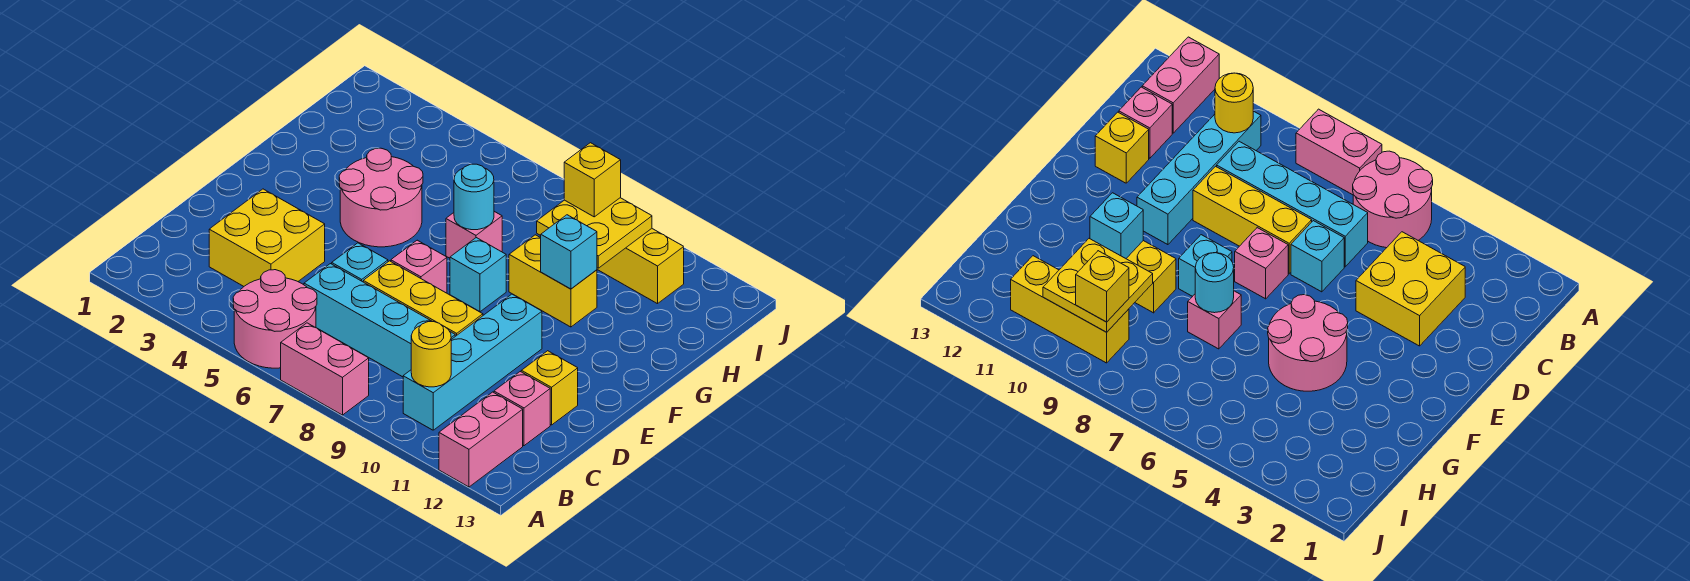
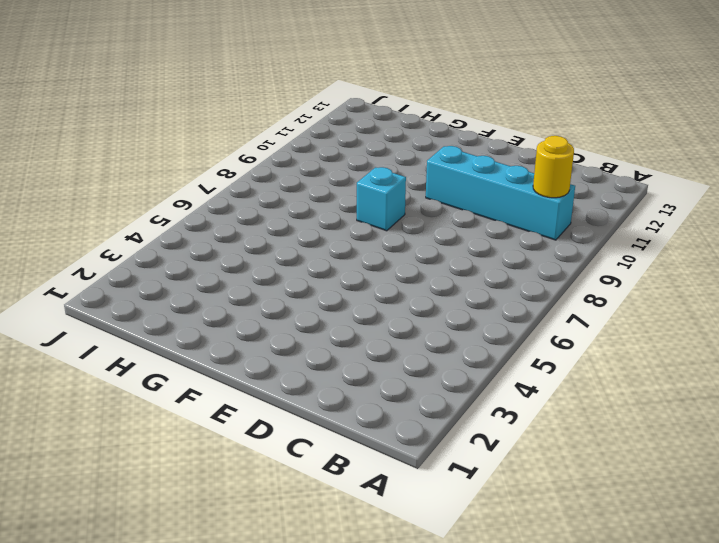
none -> pink round brick A5:B6 level 1
none -> pink brick A7:A8 level 1
none -> pink brick A12:B12 level 1

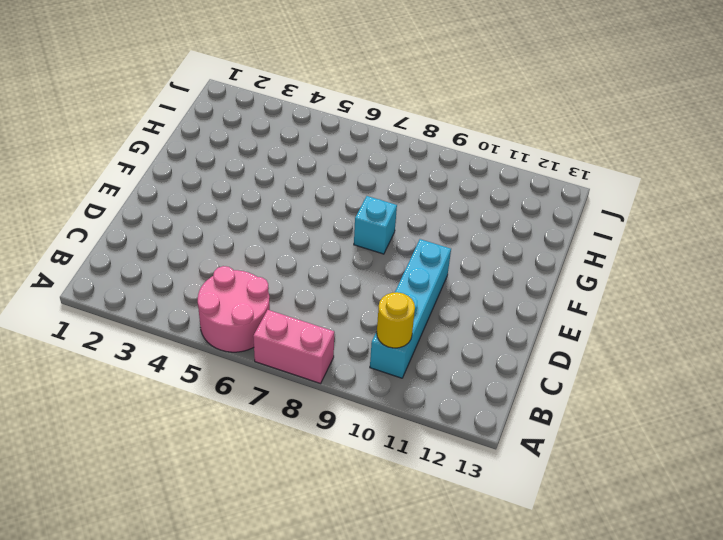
none -> pink brick A12:B12 level 1
none -> yellow brick C3:D4 level 1
none -> cyan brick C6:C9 level 1

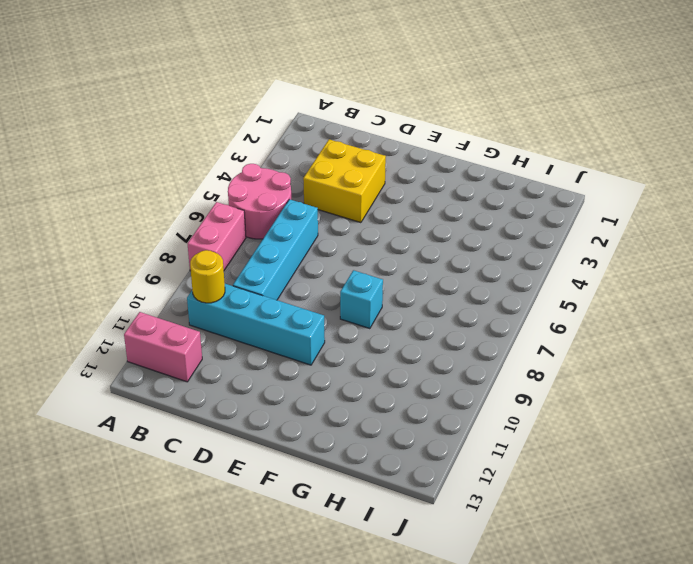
none -> pink brick C12 level 1
none -> cyan brick D6 level 1
none -> yellow brick D7:D9 level 1

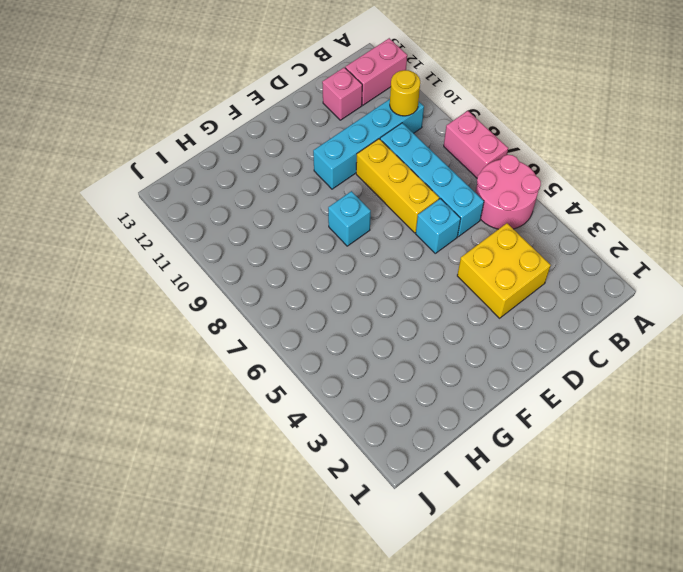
none -> yellow brick D12 level 1
none -> pink brick E7 level 1
none -> pink round brick F4:G5 level 1

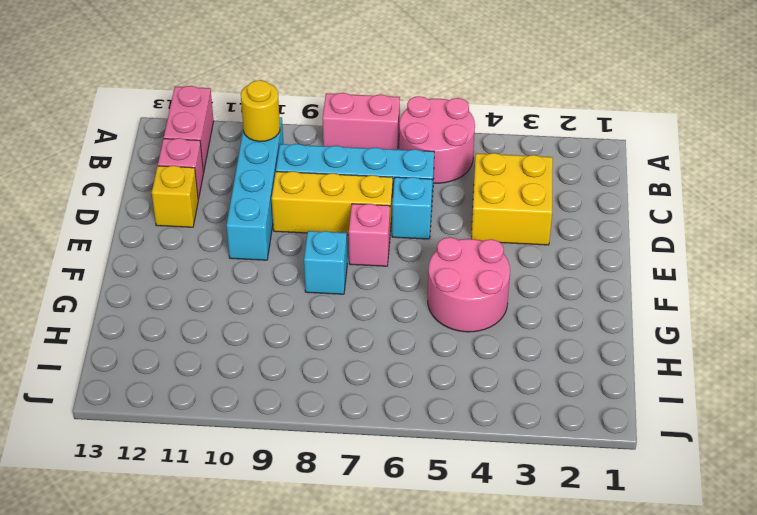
none -> pink brick G7 level 1
none -> yellow brick G9:G10 level 1
none -> yellow brick I9:I11 level 1

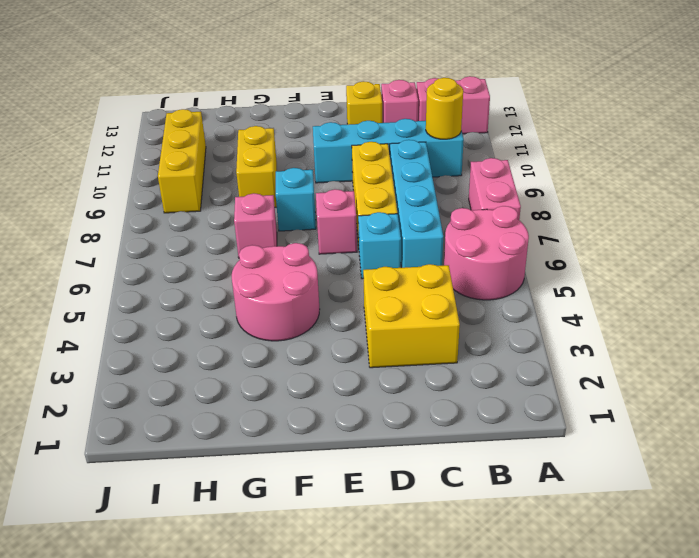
none -> cyan round brick G7 level 2
none -> cyan brick G10 level 2
none -> yellow plate H9:I10 level 2

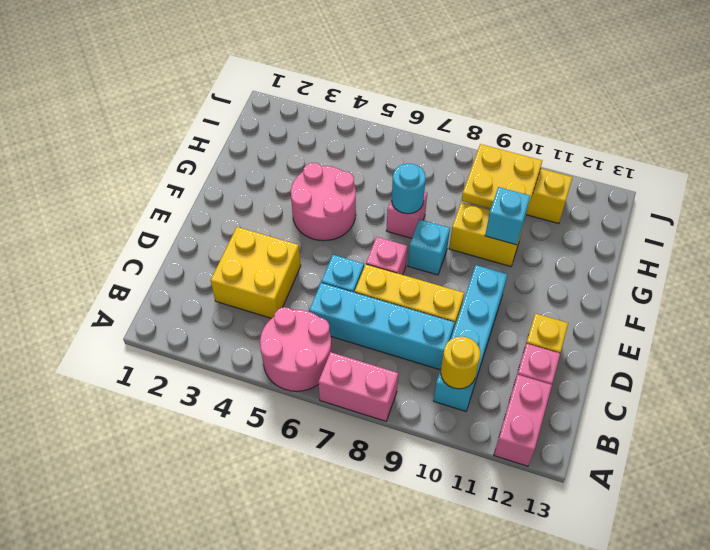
none -> yellow brick I9 level 3

